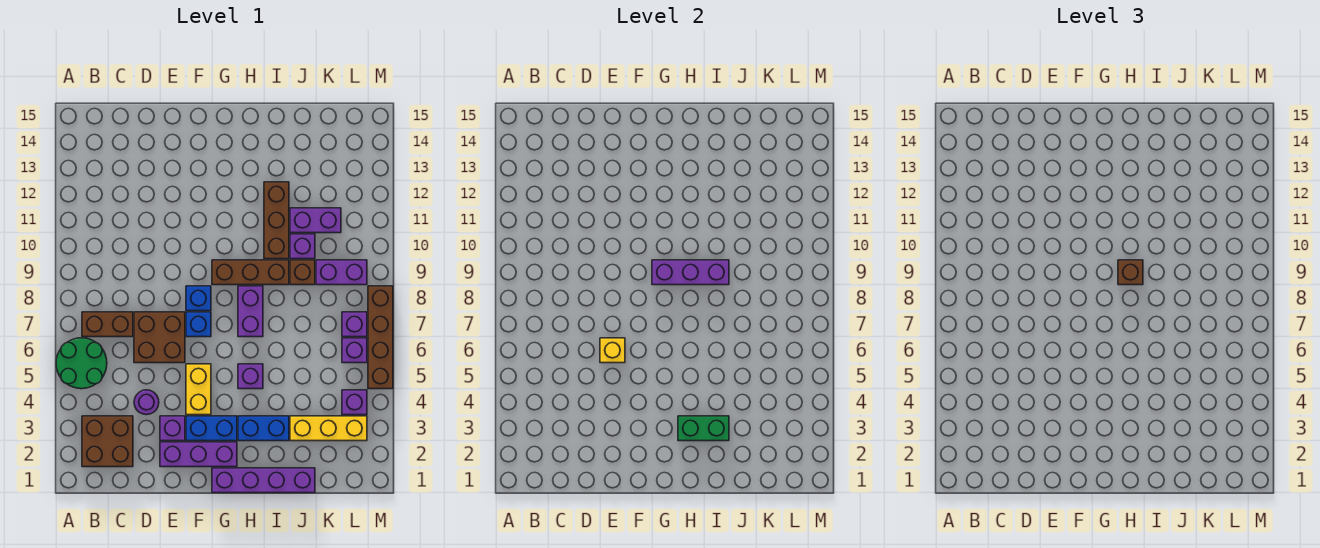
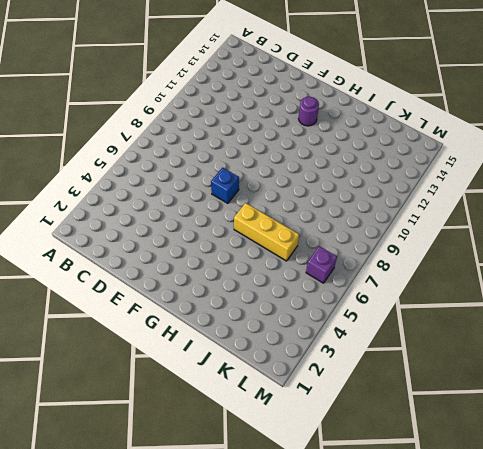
purple round brick G13 level 1 -> purple round brick D4 level 1
yellow brick H6:J6 level 1 -> yellow brick J3:L3 level 1
none -> green round brick A5:B6 level 1
none -> brown brick B2:C3 level 1
none -> brown brick B7:C7 level 1
none -> brown brick D6:E7 level 1

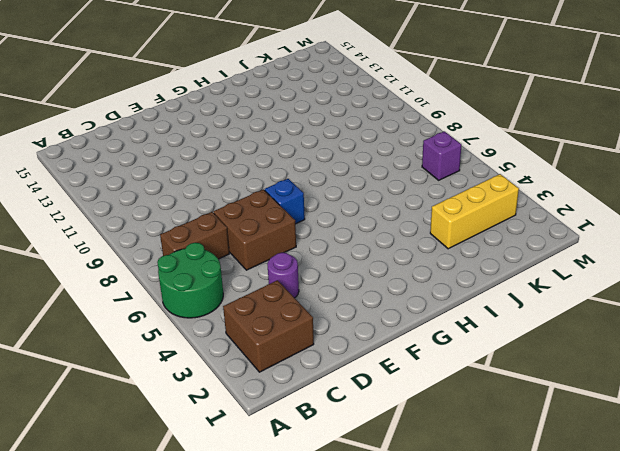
none -> purple brick E2:G2 level 1
none -> purple brick E3 level 1
none -> blue brick F3:G3 level 1
none -> yellow brick F4:F5 level 1

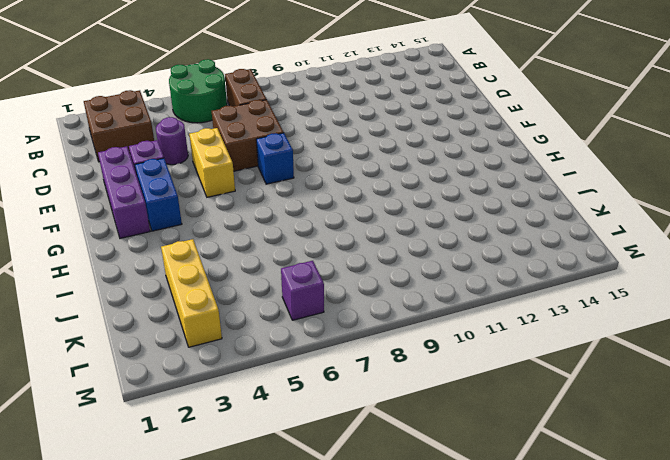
yellow brick E5:F5 level 1 -> yellow brick F4:F5 level 1
none -> blue brick F8 level 1
none -> purple brick G1:J1 level 1
none -> brown brick G9:I9 level 1
none -> blue brick H3:I3 level 1

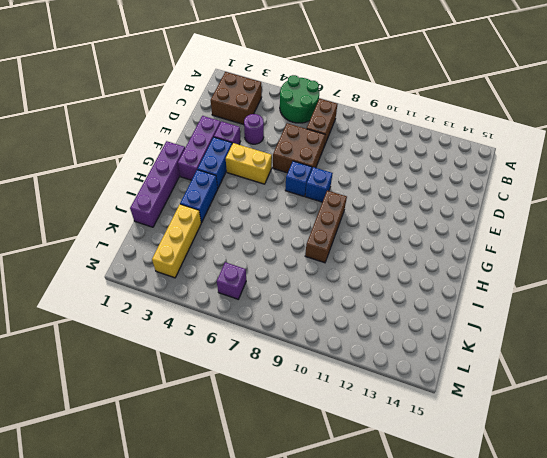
none -> purple brick H5 level 1
none -> purple brick H7:H8 level 1
none -> brown brick I10:I12 level 1
none -> brown brick J9 level 1

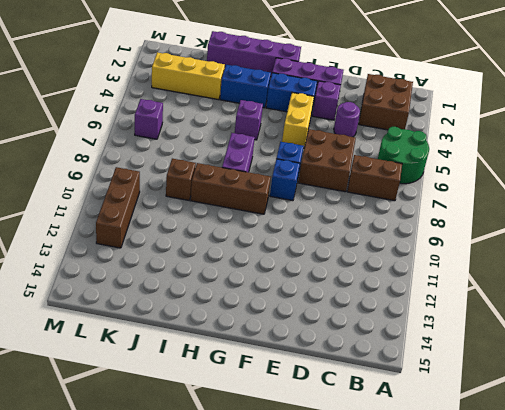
brown brick L10:L12 level 1 -> brown brick I10:I12 level 1
none -> purple brick J10 level 1
none -> purple brick J11:K11 level 1
none -> purple brick K9:L9 level 1
none -> purple brick L4 level 1

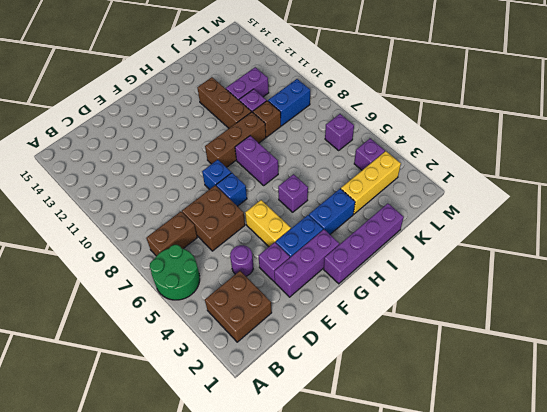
blue brick K9:L9 level 1 -> purple brick K9:L9 level 1
none -> purple brick L7 level 1
none -> brown brick M5:M8 level 1
none -> yellow brick E6 level 2
none -> purple brick G9:I9 level 2

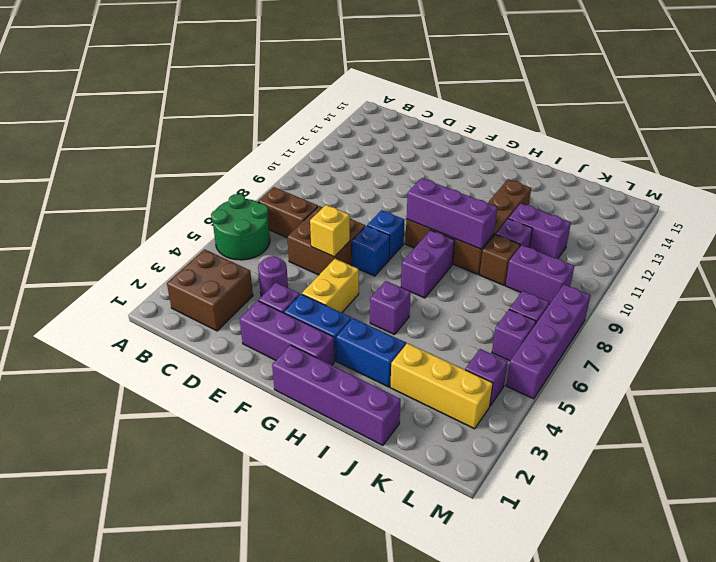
purple brick M5:M8 level 1 -> brown brick M5:M8 level 1
none -> green brick H3:I3 level 2
none -> brown brick H9 level 3

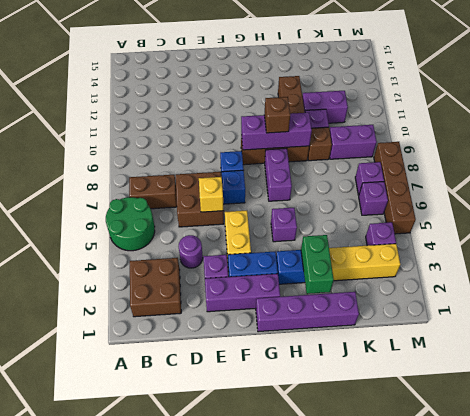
green brick I2:I3 level 2 -> green brick H3:I3 level 2

